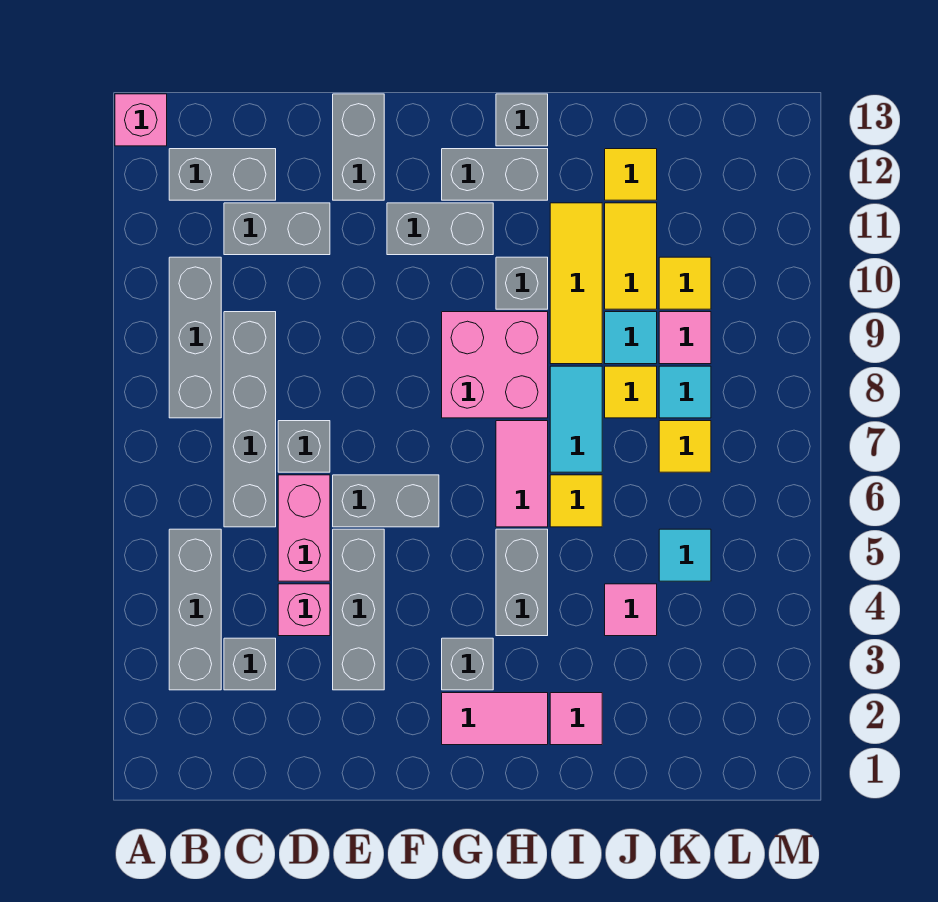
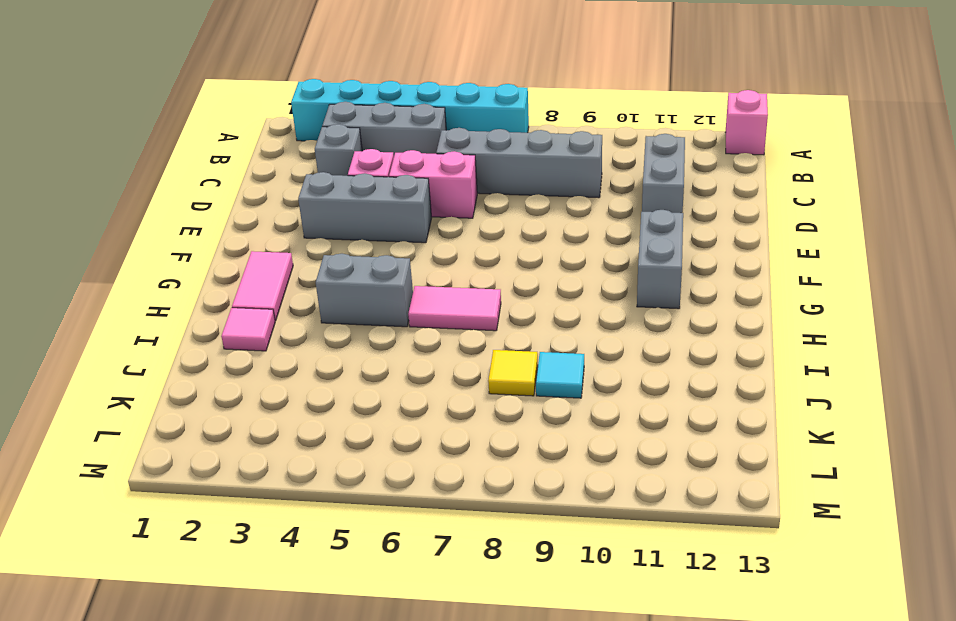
cyan brick A2:A7 level 1 -> none
none -> grey brick B8:B10 level 1
none -> grey brick B12:C12 level 1
none -> grey brick D7 level 1
none -> grey brick E6:F6 level 1

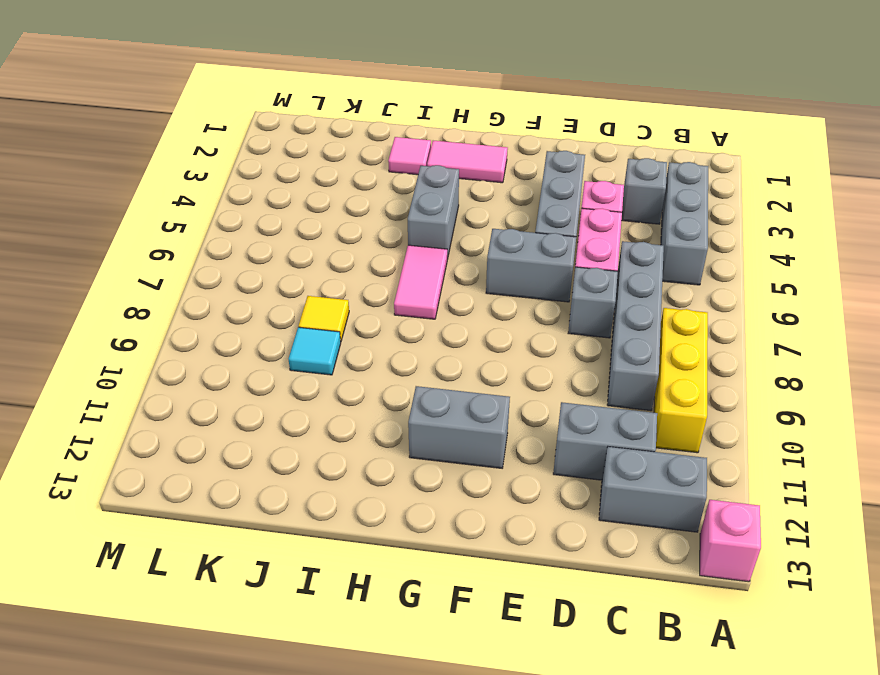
yellow brick B8:B10 level 1 -> grey brick B8:B10 level 1
none -> grey brick E12:E13 level 1
none -> grey brick G3 level 1
none -> pink brick G8:H9 level 1
none -> grey brick G12:H12 level 1

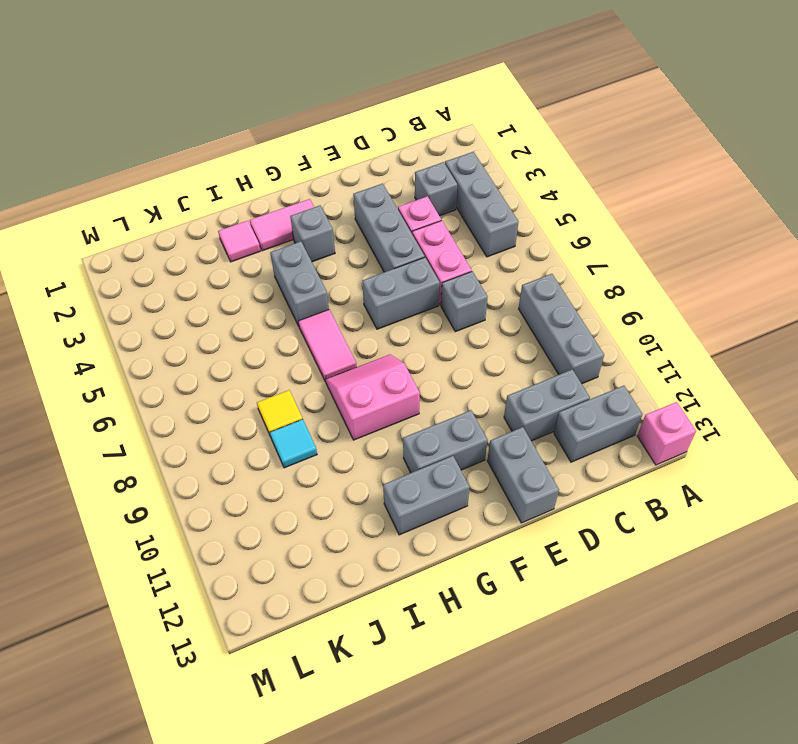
pink slope G8:H9 level 1 top 9 -> pink brick G8:H9 level 1
none -> grey brick C6:C9 level 1
none -> grey brick H10 level 1
none -> grey brick H13 level 1
none -> yellow tile I6 level 1

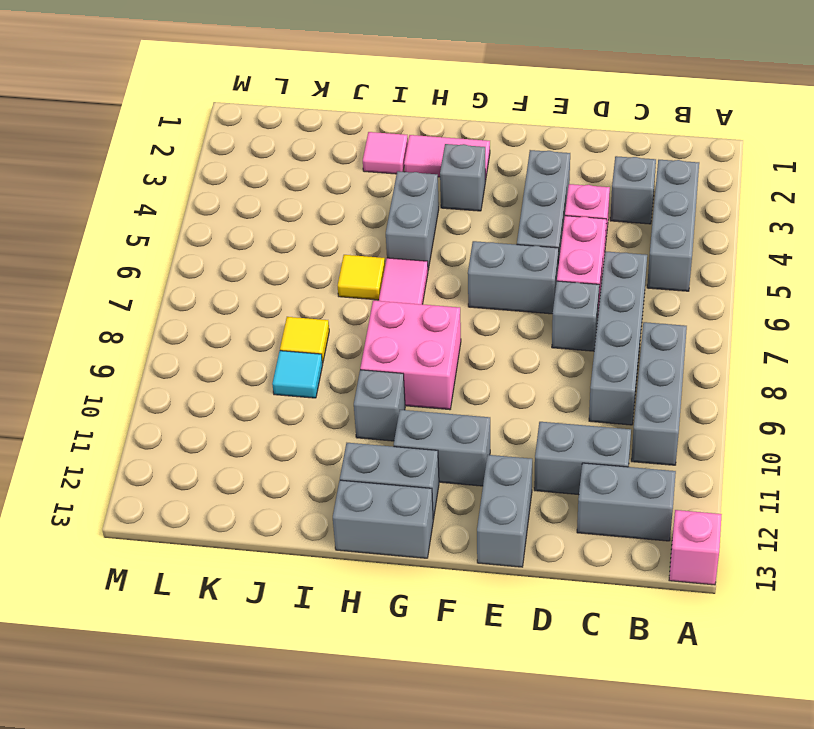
grey brick G13:H13 level 1 -> grey brick H13 level 1
none -> cyan tile I7:I8 level 1
none -> yellow tile I9:I11 level 1
none -> pink tile J4 level 1
none -> yellow tile J10:J11 level 1

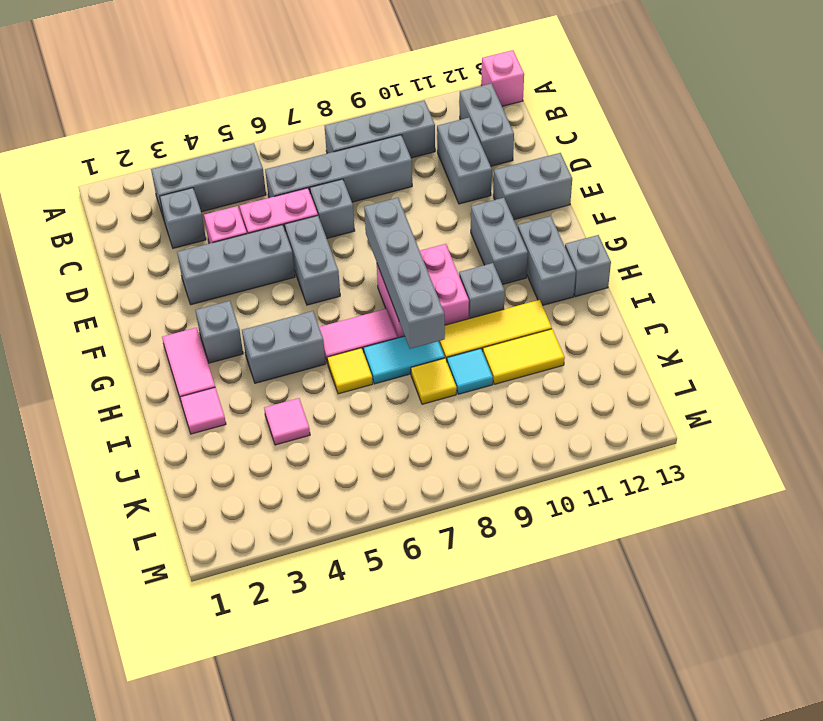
grey brick F8:I8 level 2 -> none
none -> yellow tile J12 level 1
none -> cyan tile K5 level 1
none -> yellow tile K7 level 1
none -> cyan tile K8 level 1

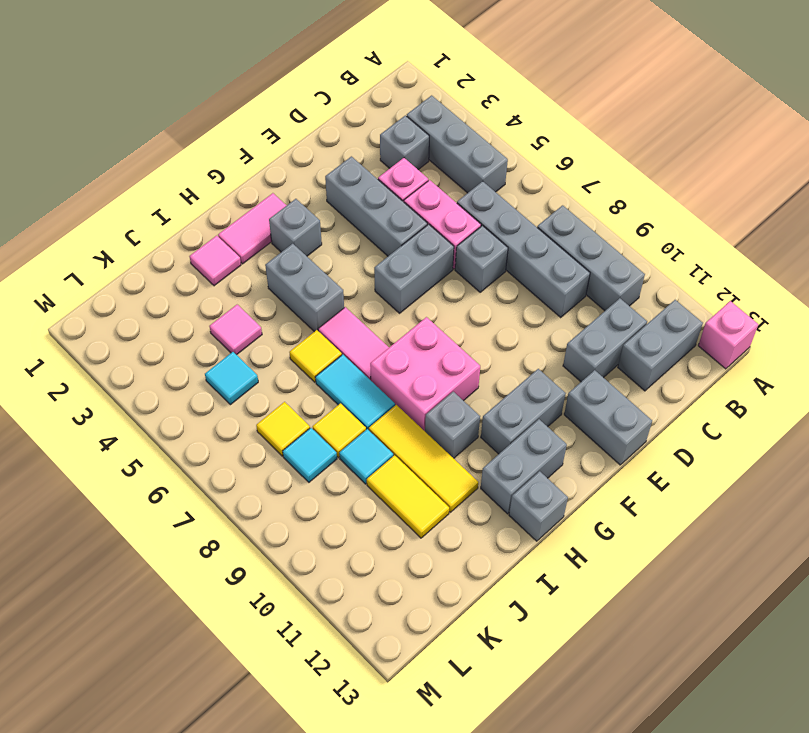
none -> yellow tile J12 level 1
none -> pink tile K9 level 1
none -> yellow tile K10 level 1

